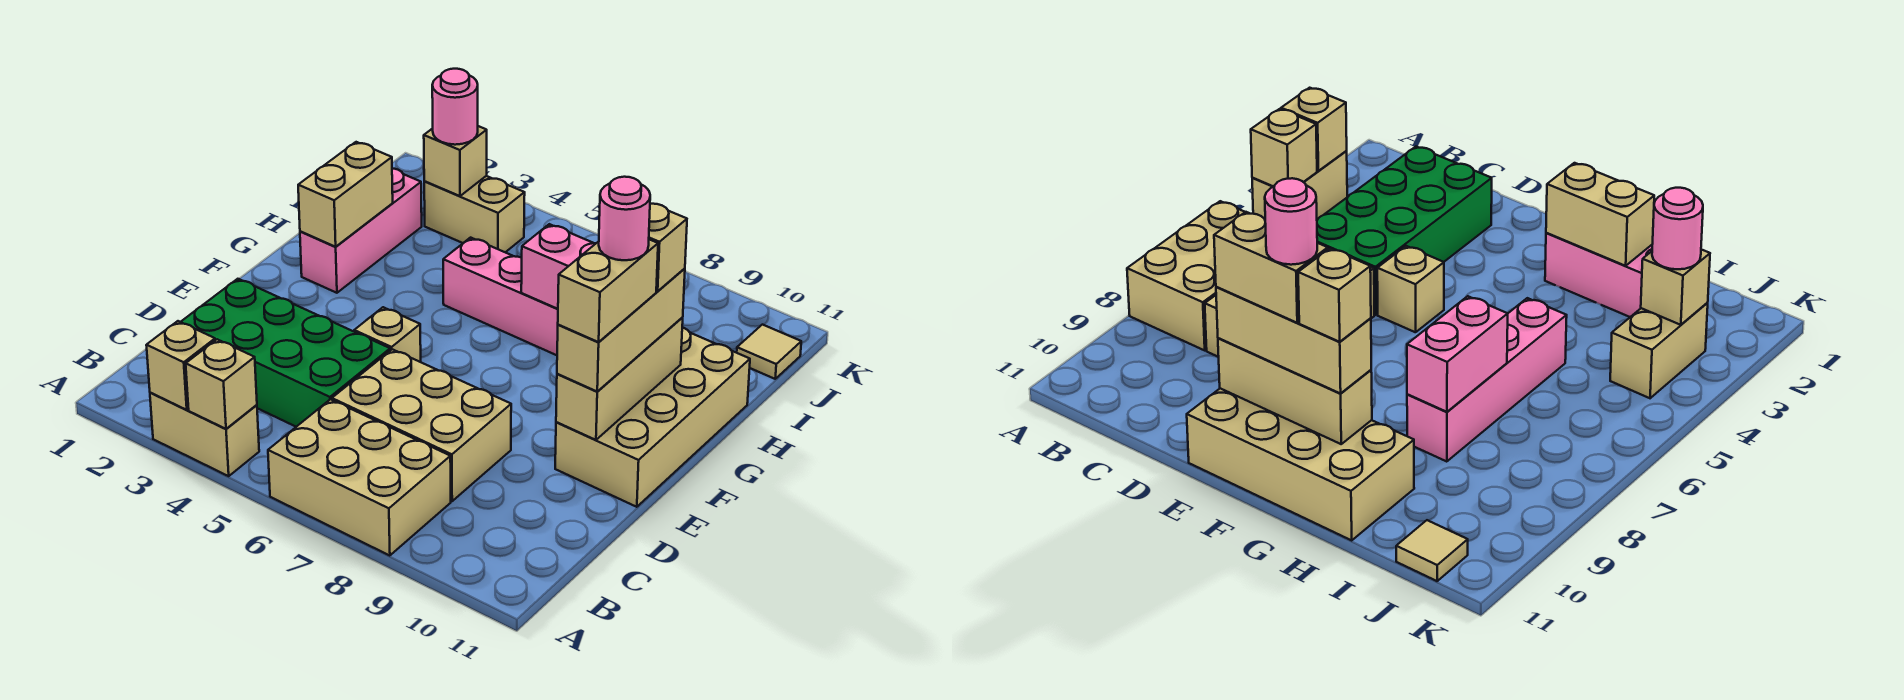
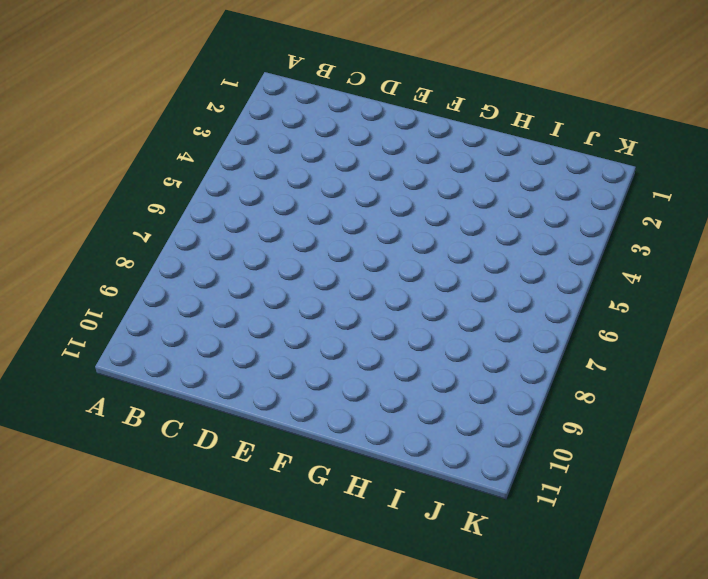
none -> tan brick A3:A4 level 1
none -> tan brick A6:B8 level 1
none -> green brick C2:D5 level 1

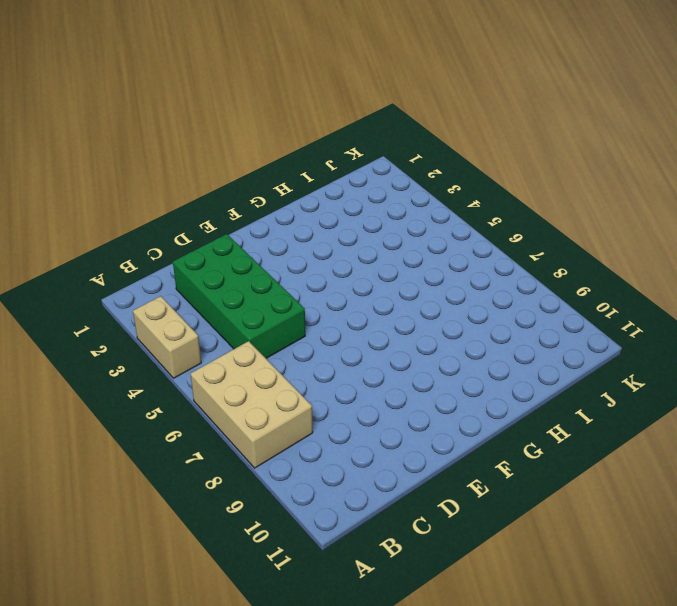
none -> tan brick C6:D8 level 1
none -> tan brick E5 level 1
none -> tan brick E10:H11 level 1

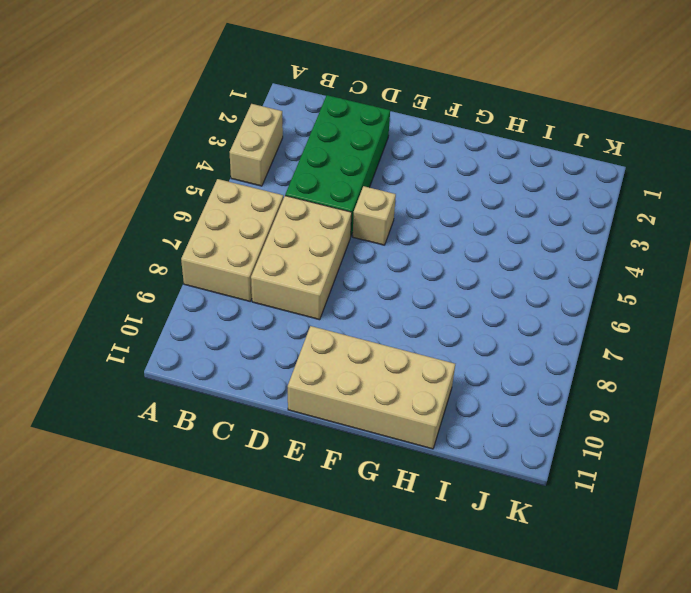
none -> pink brick G2:I2 level 1
none -> pink brick H5:H8 level 1
none -> tan brick J3:J4 level 1

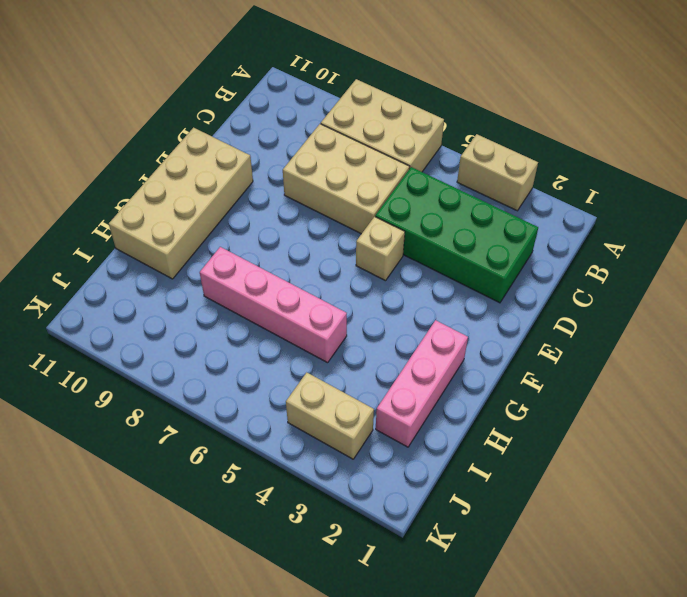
none -> tan tile J11 level 1
none -> tan brick A3 level 2
none -> tan brick A4 level 2

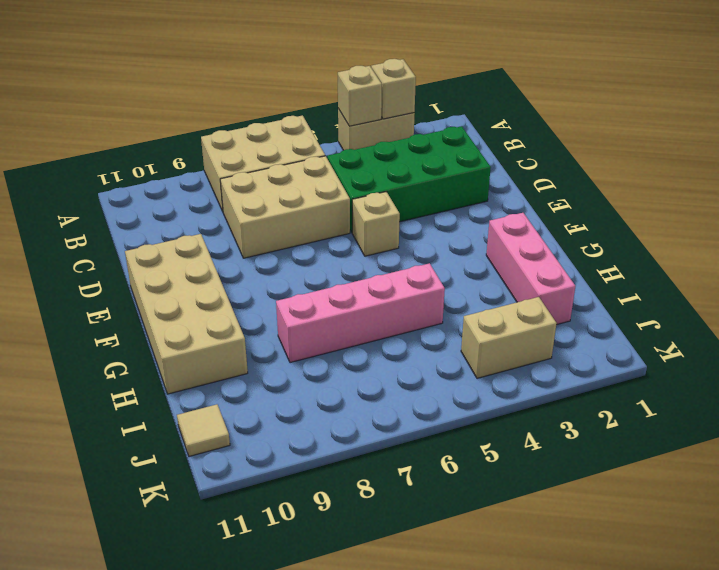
none -> tan brick E10:G10 level 2
none -> tan brick G2:H2 level 2
none -> pink brick H7:H8 level 2

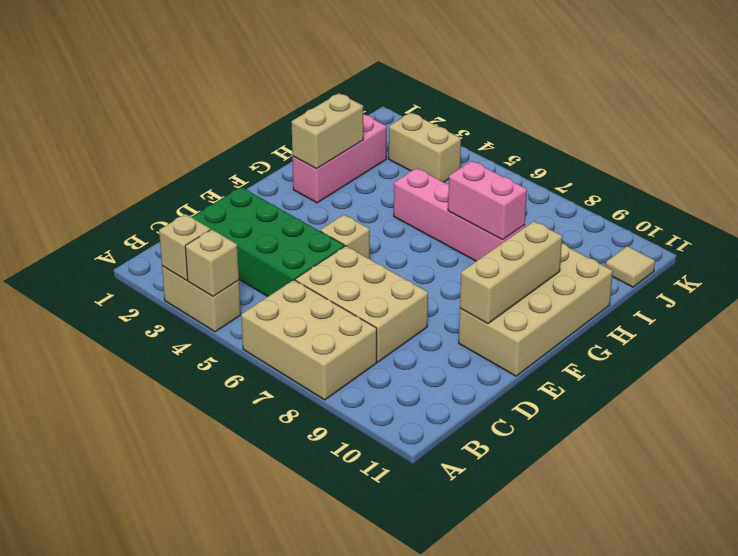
none -> tan brick J3 level 2
none -> tan brick E10:G10 level 3
none -> pink round brick J3 level 3

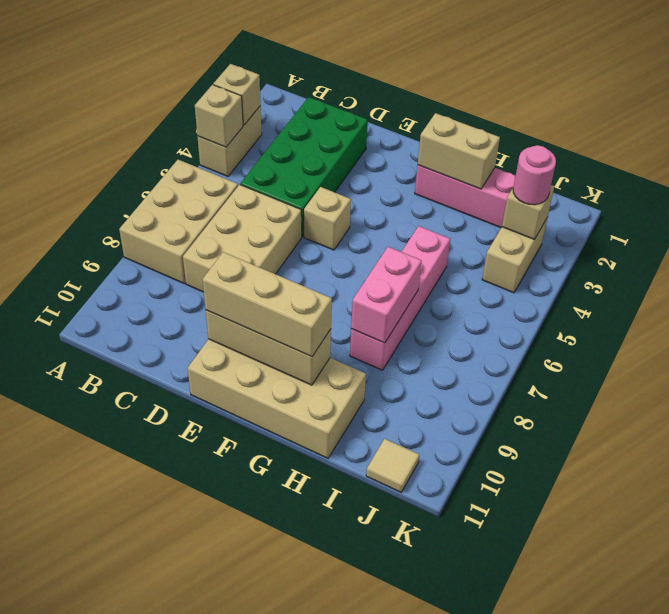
none -> tan brick E10:F10 level 4
none -> tan brick G10 level 4
none -> pink round brick F10 level 5

